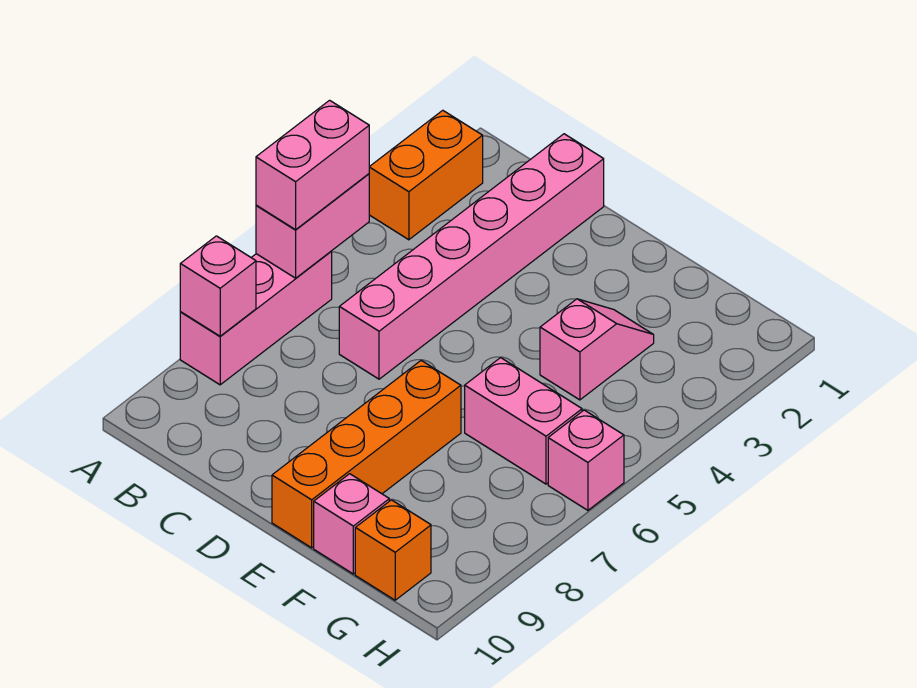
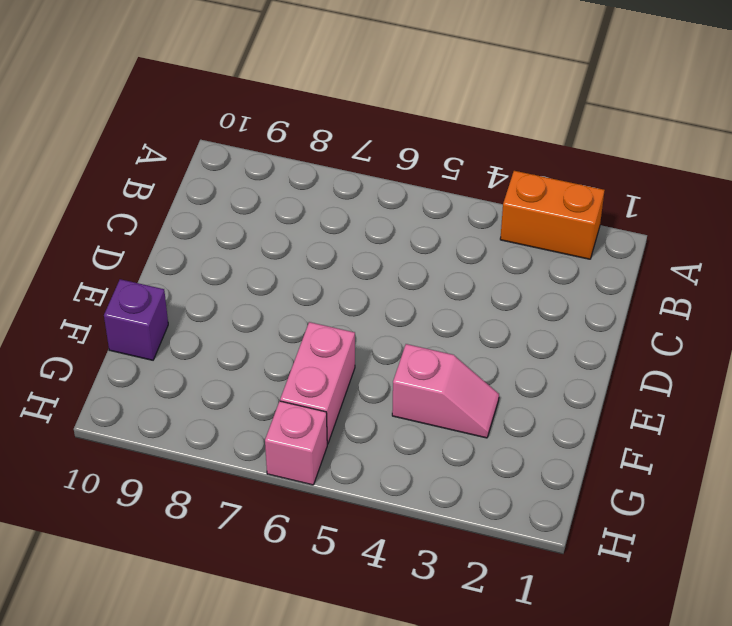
purple brick F10 level 1 -> pink brick F10 level 1
none -> pink brick A6:A8 level 1
none -> pink brick C1:C6 level 1
none -> orange brick E7:E10 level 1

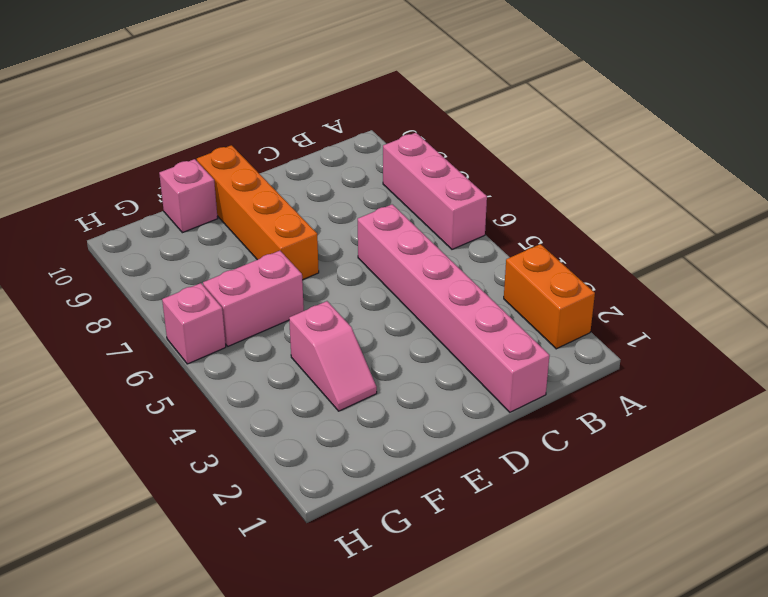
none -> orange brick G10 level 1
none -> pink brick A5:A6 level 2
none -> pink brick A8 level 2

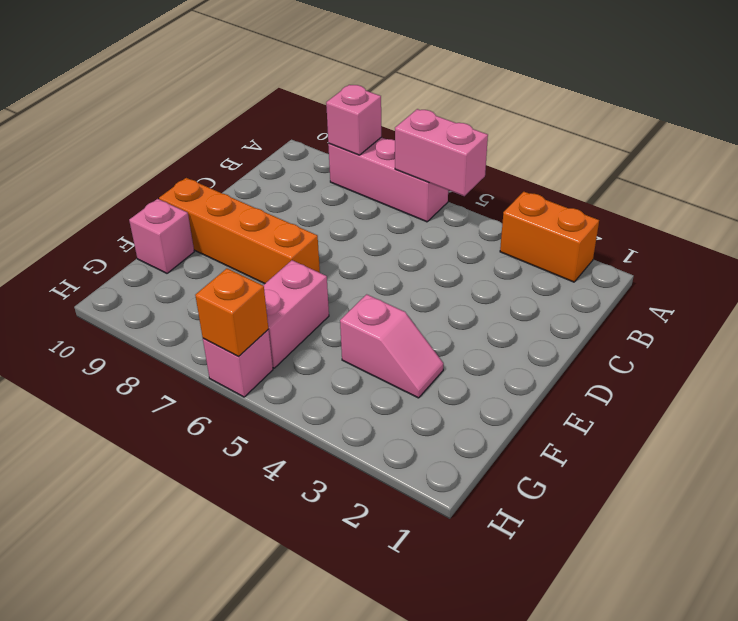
orange brick H6 level 2 -> orange brick G10 level 1
none -> pink brick C1:C6 level 1
none -> pink brick A5:A6 level 3

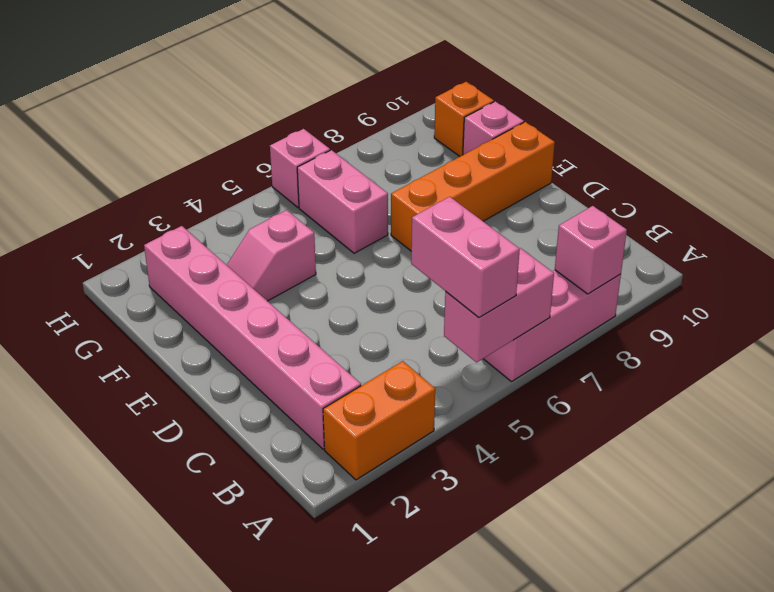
pink brick A5:B5 level 3 -> pink brick A5:A6 level 3
pink brick B2:G2 level 1 -> pink brick C1:C6 level 1

